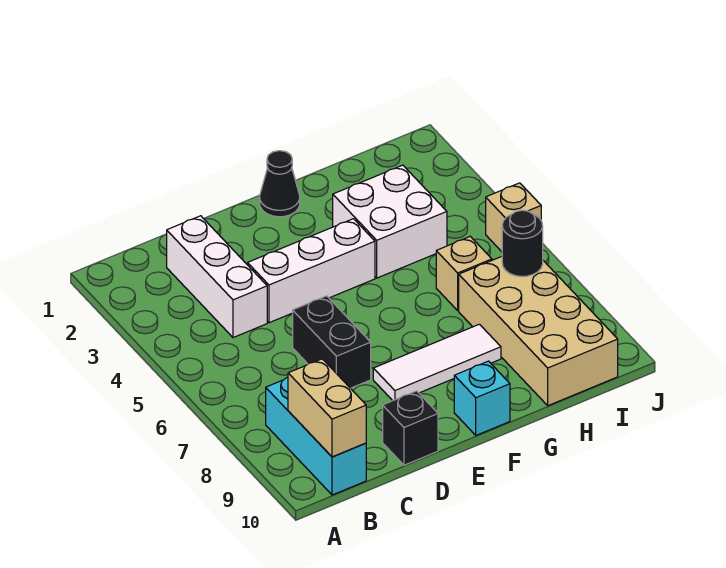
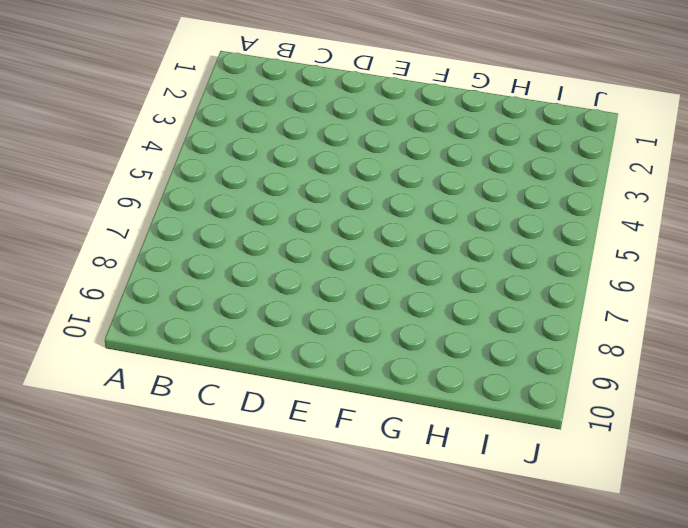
none -> cyan brick B8:B10 level 1
none -> white brick C2:C4 level 1
none -> white brick D4:F4 level 1

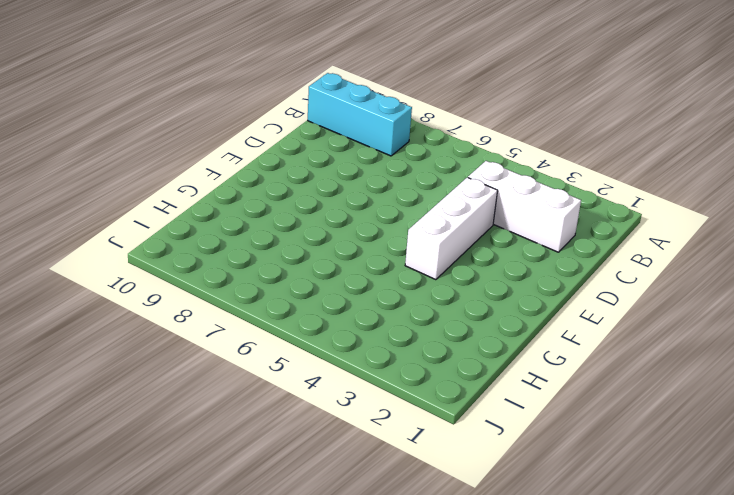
none -> black brick D6:D7 level 1
none -> black brick D10 level 1
none -> white tile E8:G8 level 1

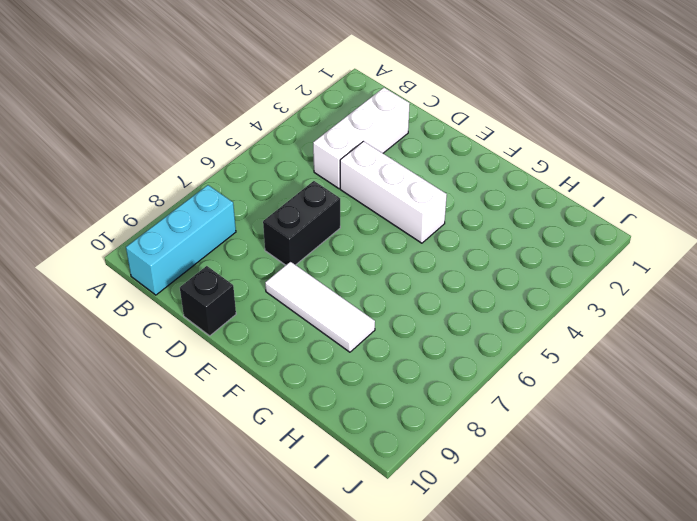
none -> black cone F1 level 1
none -> cyan brick F10 level 1
none -> white brick G3:H4 level 1

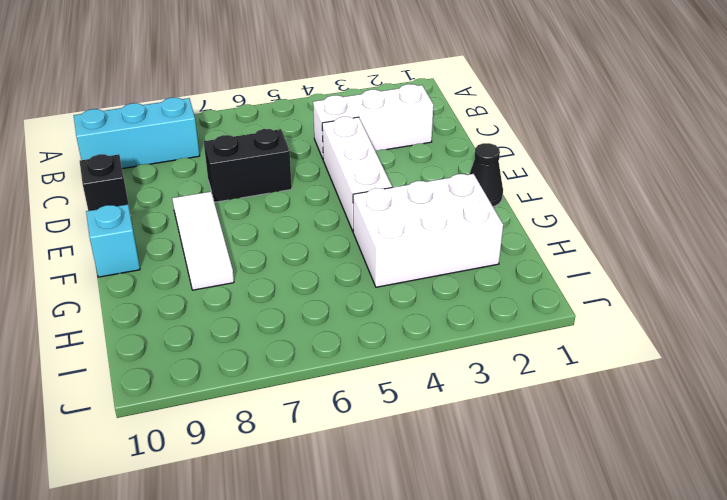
white brick G2:H4 level 1 -> white brick G3:H4 level 1
none -> tan brick H6 level 1
none -> tan brick H7:I10 level 1
none -> tan brick J5 level 1

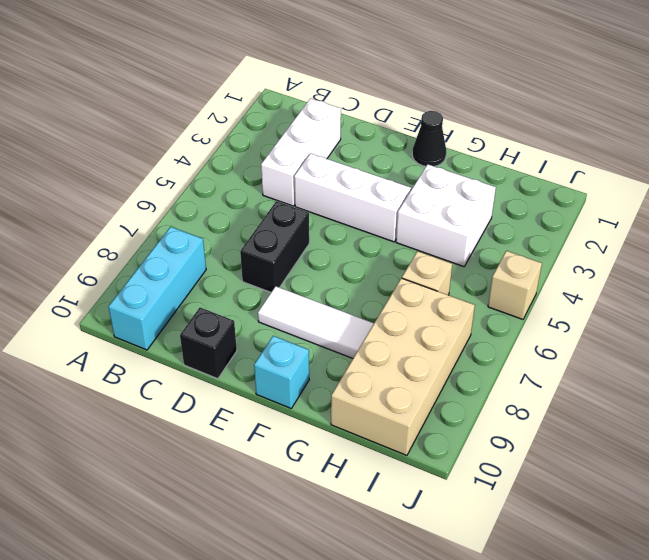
none -> tan brick B9:B10 level 2
none -> black round brick I7 level 2

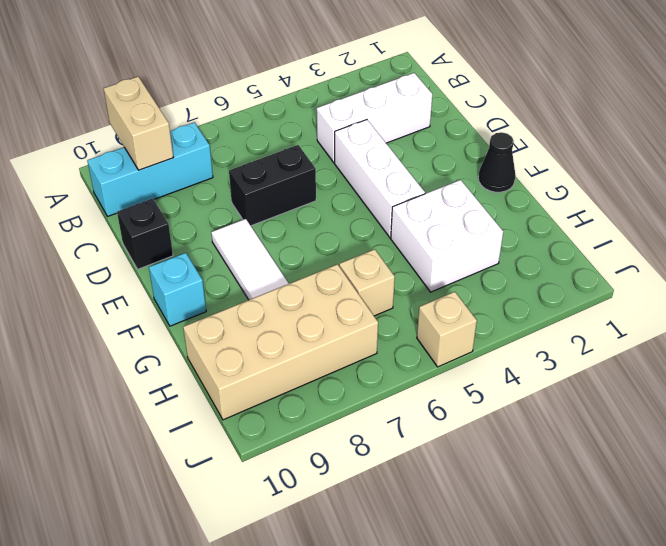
tan brick A9:B9 level 2 -> tan brick B9:B10 level 2
none -> black round brick I7 level 2

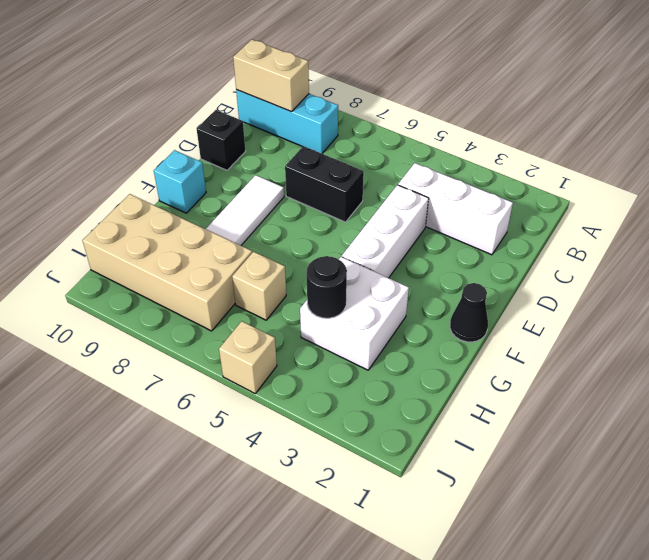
black round brick H4 level 2 -> black round brick I7 level 2

